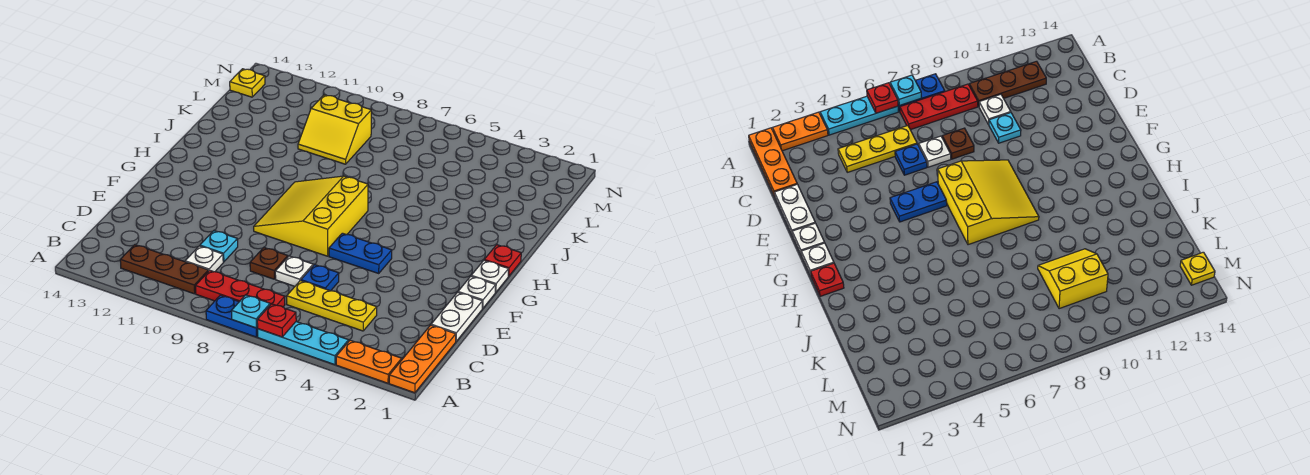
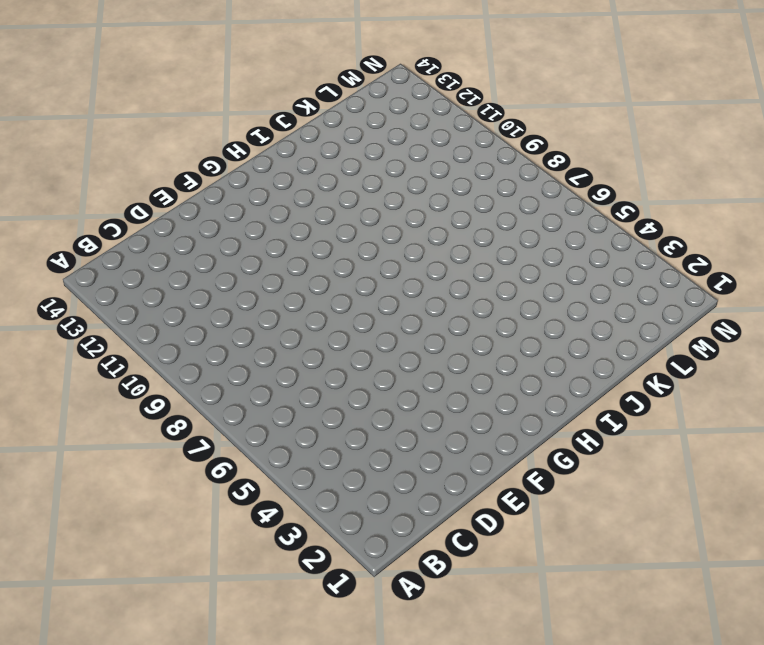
none -> orange plate A1:C1 level 1
none -> orange plate A2:A3 level 1
none -> cyan plate A4:A6 level 1

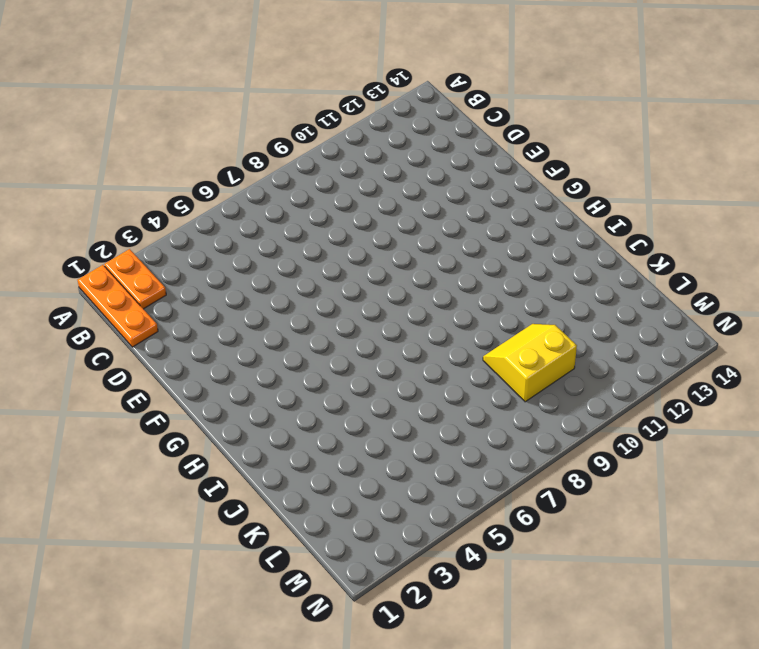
orange plate A2:B2 level 1 -> orange plate A2:A3 level 1
none -> cyan plate A4:A6 level 1
none -> blue plate A7:A8 level 1
none -> red plate B7:B9 level 1

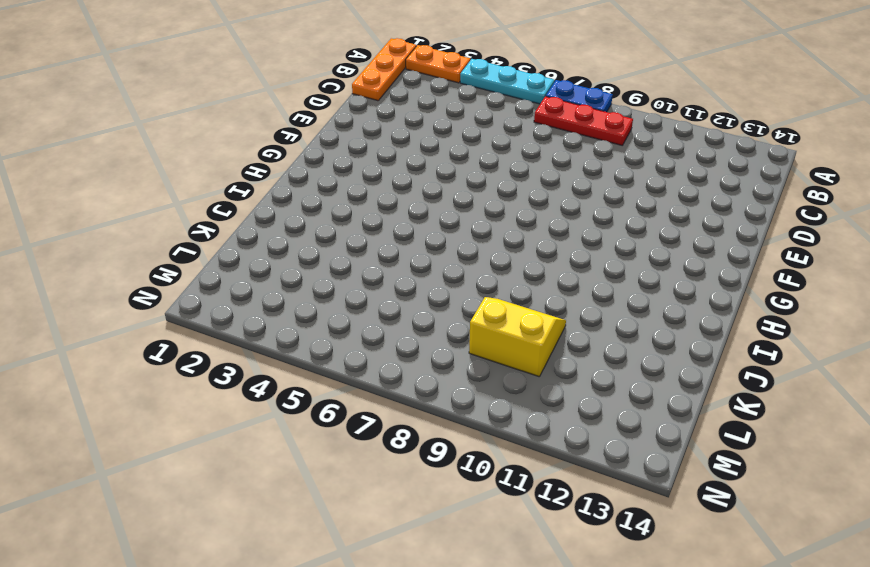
none -> brown plate B10:B12 level 1
none -> yellow plate C4:C6 level 1
none -> white plate C10 level 1

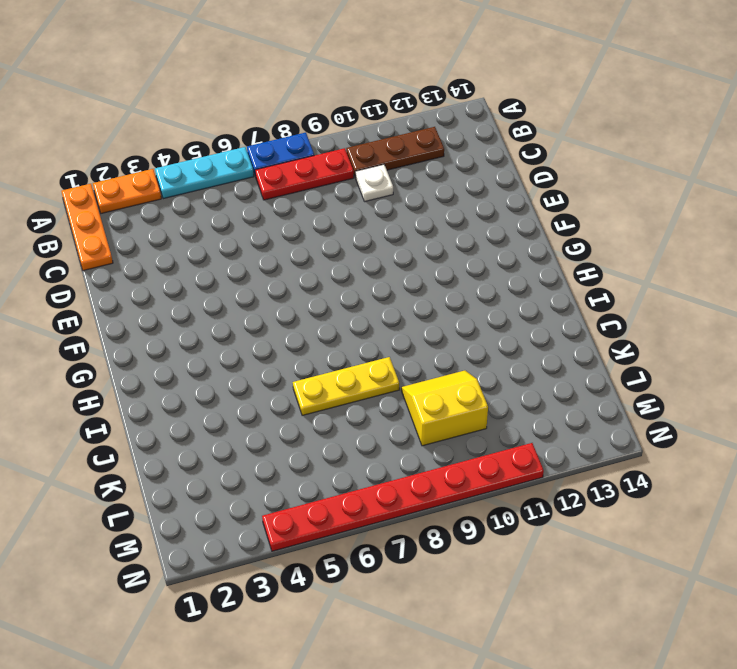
yellow plate J6:J8 level 1 -> yellow plate C4:C6 level 1
red plate N4:N11 level 1 -> none
none -> white plate D1:E1 level 1
none -> blue plate D6 level 1
none -> white plate D7 level 1

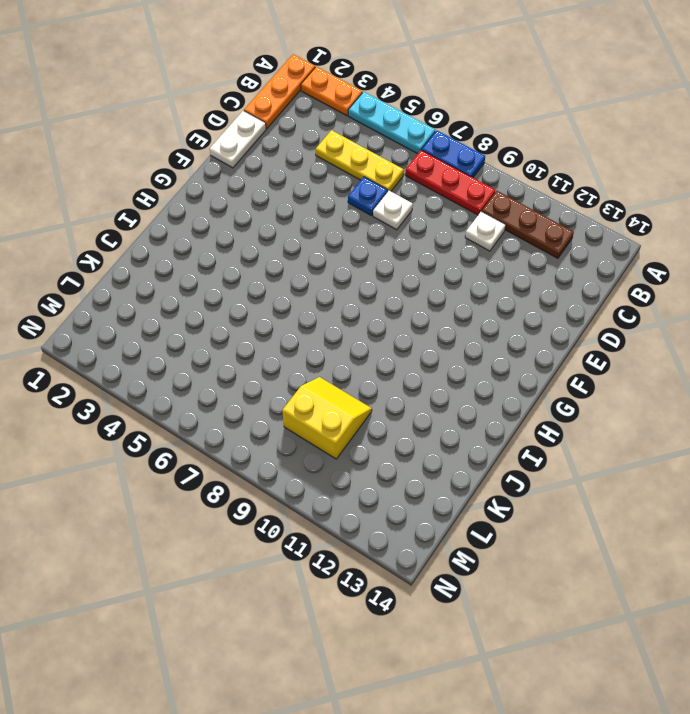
none -> brown plate D8 level 1
none -> cyan plate D10 level 1
none -> white plate F1 level 1

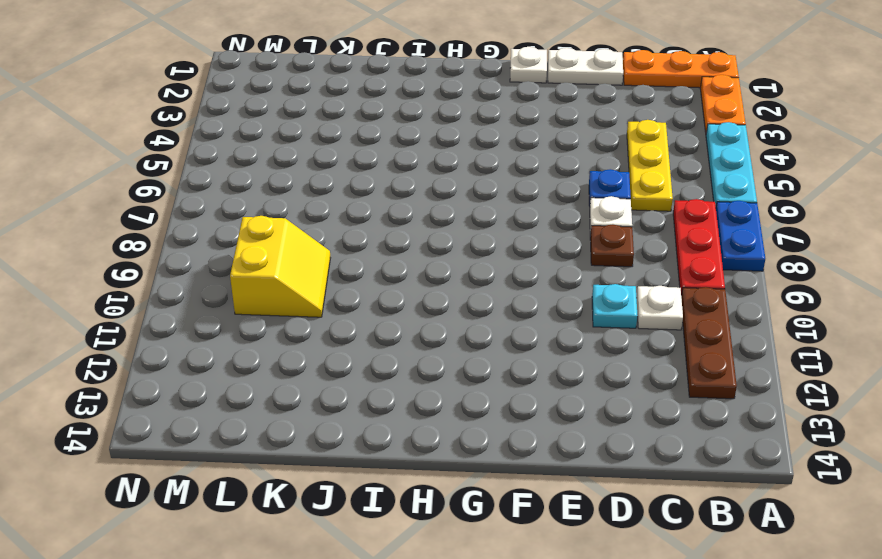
none -> blue plate F5:F6 level 1
none -> yellow slope F7:H9 level 1 top 7
none -> white plate G1 level 1

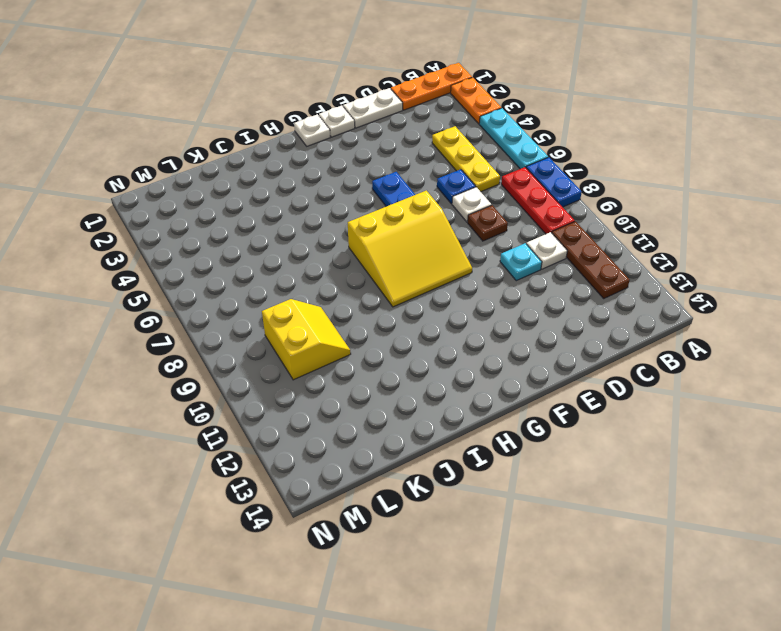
none -> red plate H1 level 1
none -> yellow plate M14 level 1
none -> red plate A6 level 2

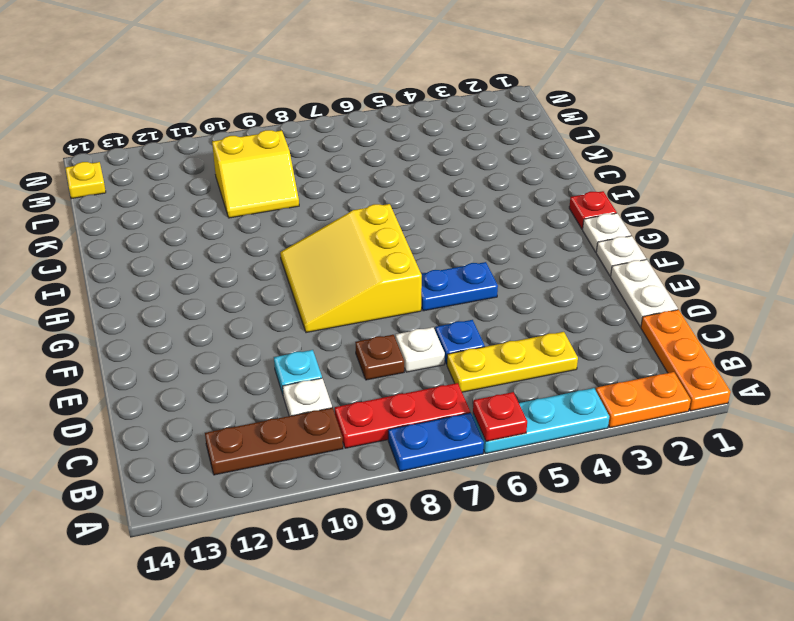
none -> cyan plate A7 level 2

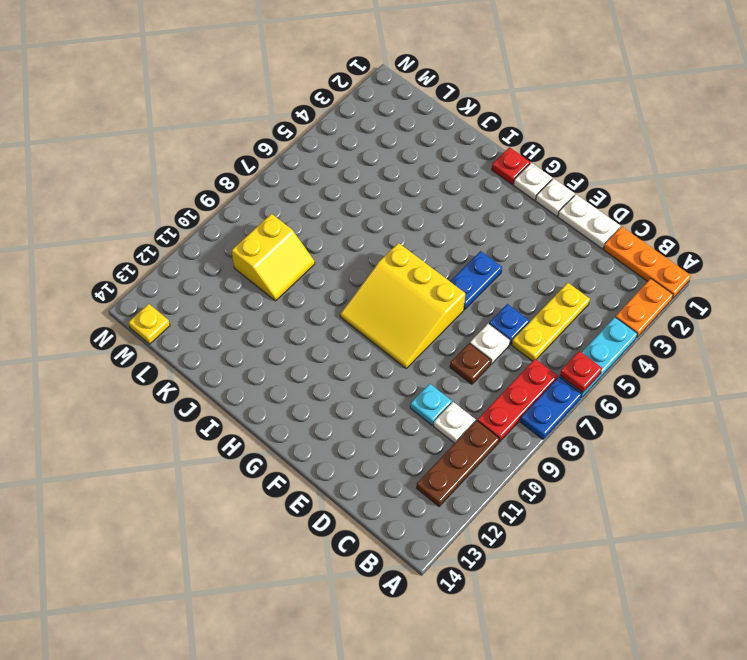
none -> cyan plate A7 level 2

